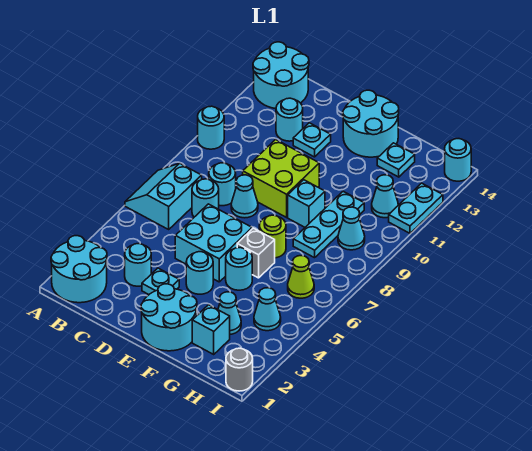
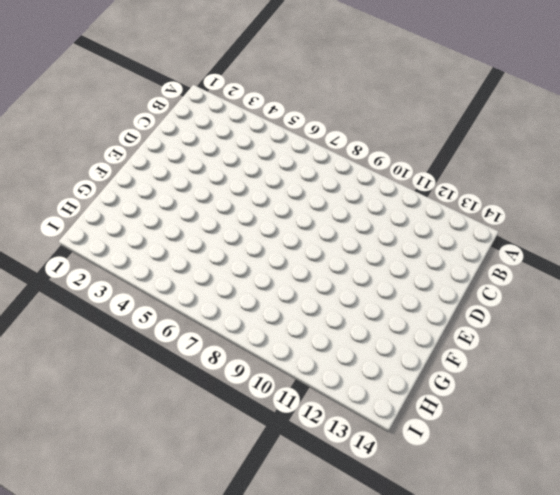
none -> cyan round brick A1:B2 level 1
none -> cyan slope A6:B7 level 1 top B
none -> cyan round brick A10 level 1
none -> cyan round brick A13:B14 level 1

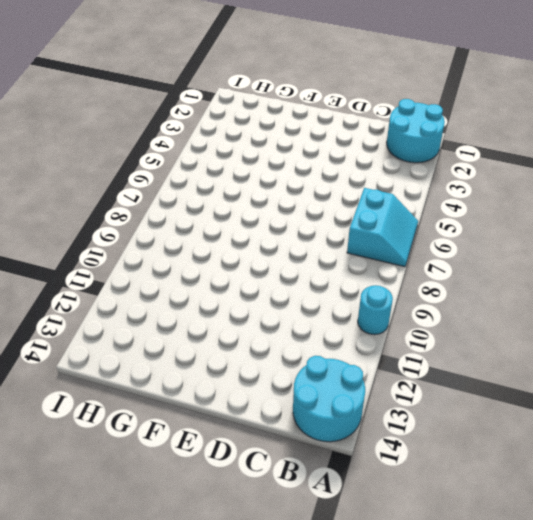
none -> cyan round brick C3 level 1
none -> cyan round brick C7 level 1
none -> cyan round brick C8 level 1
none -> cyan round brick C12 level 1

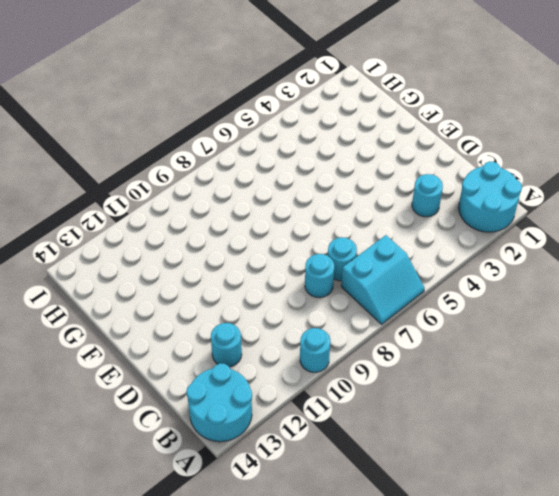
none -> cyan plate D3 level 1
none -> cyan brick D5:E6 level 1
none -> cyan cone D8 level 1
none -> lime brick D9:E10 level 1

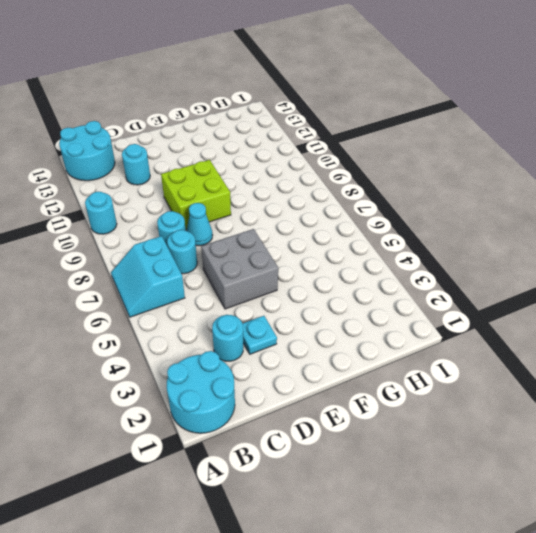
grey brick D5:E6 level 1 -> cyan brick D5:E6 level 1
none -> cyan plate D12 level 1
none -> cyan round brick E1:F2 level 1
none -> cyan round brick E4 level 1
none -> cyan round brick E13:F14 level 1

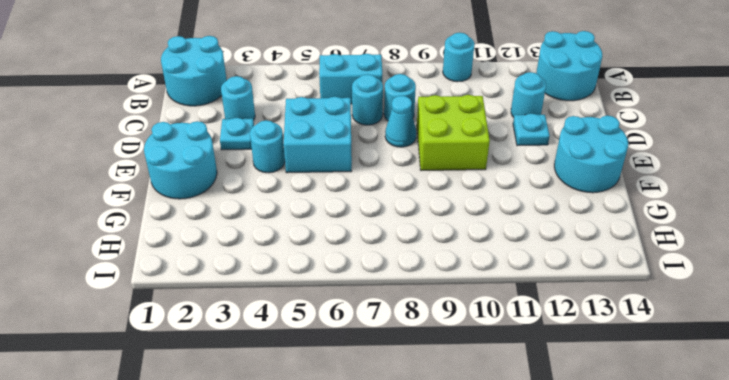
none -> cyan round brick F5 level 1
none -> grey brick F6 level 1
none -> lime round brick F7 level 1
none -> cyan brick F9 level 1

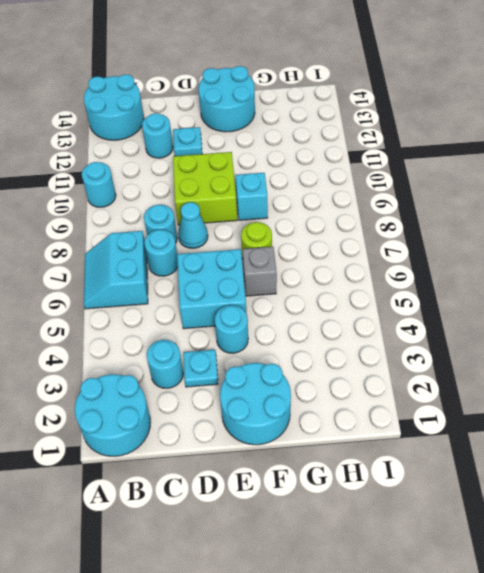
none -> cyan round brick F5 level 1
none -> cyan brick G2 level 1
none -> cyan cone G3 level 1
none -> cyan plate G8:G10 level 1

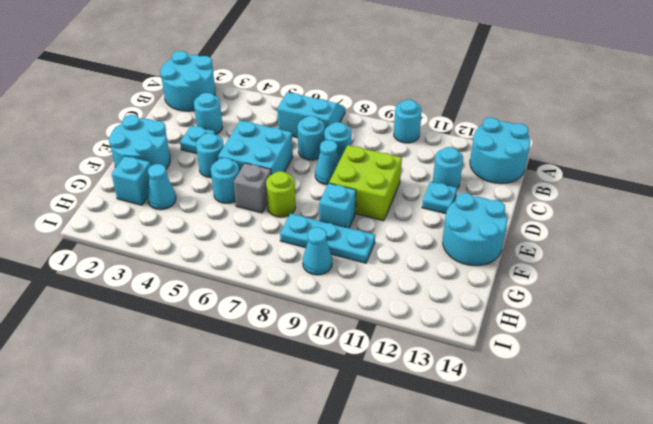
none -> cyan plate G13 level 1
none -> cyan cone H4 level 1
none -> lime cone H6 level 1
none -> cyan cone H11 level 1

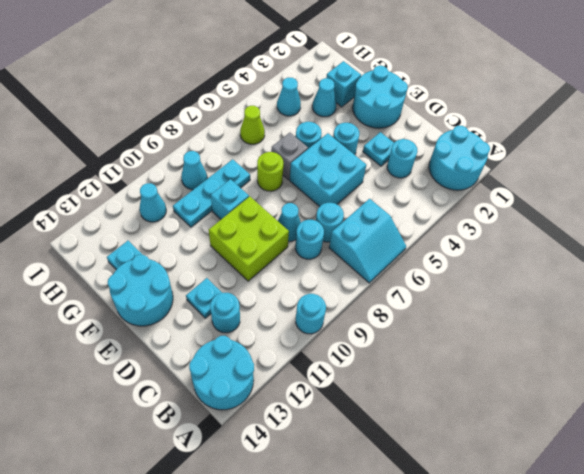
none -> grey round brick I1 level 1
none -> cyan plate I11:I12 level 1
none -> cyan round brick I14 level 1

